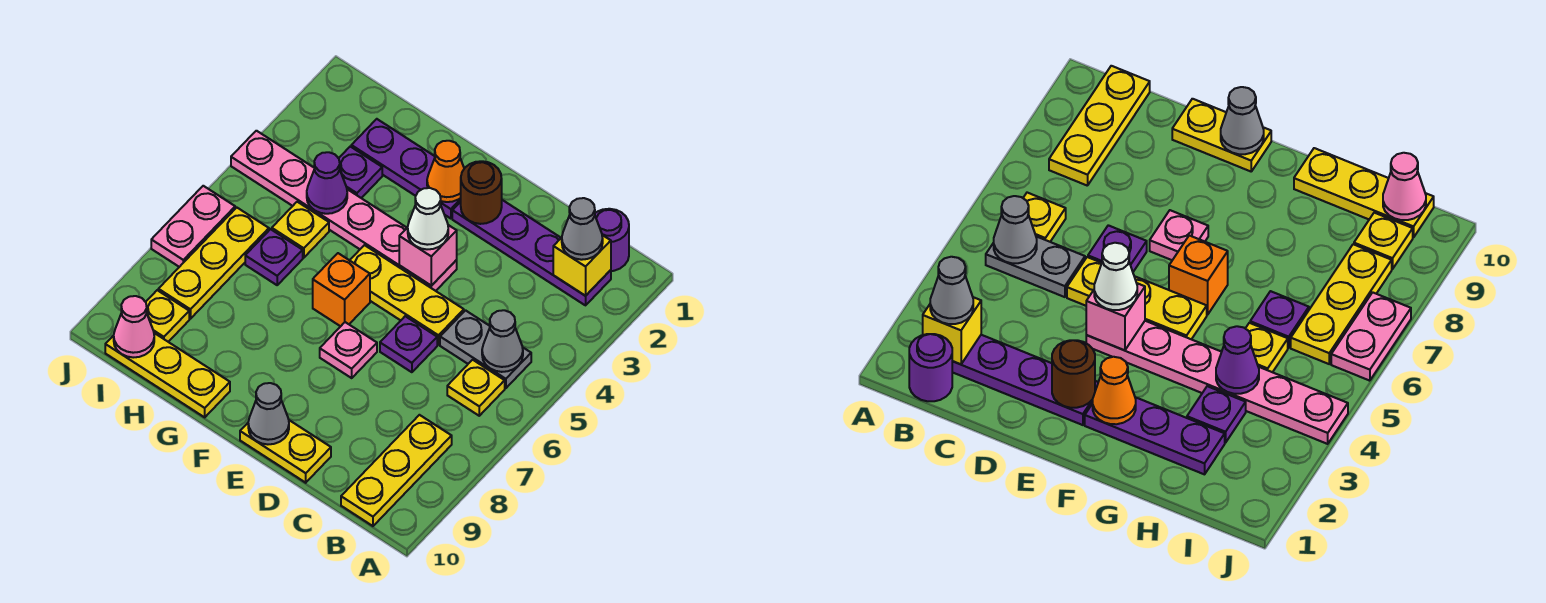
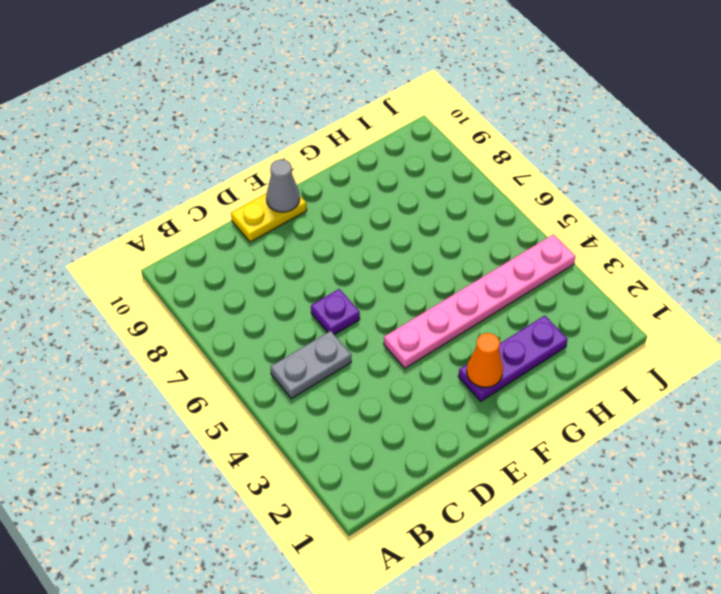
none -> purple round brick B1 level 1
none -> purple plate B2:E2 level 1
none -> yellow plate B6 level 1

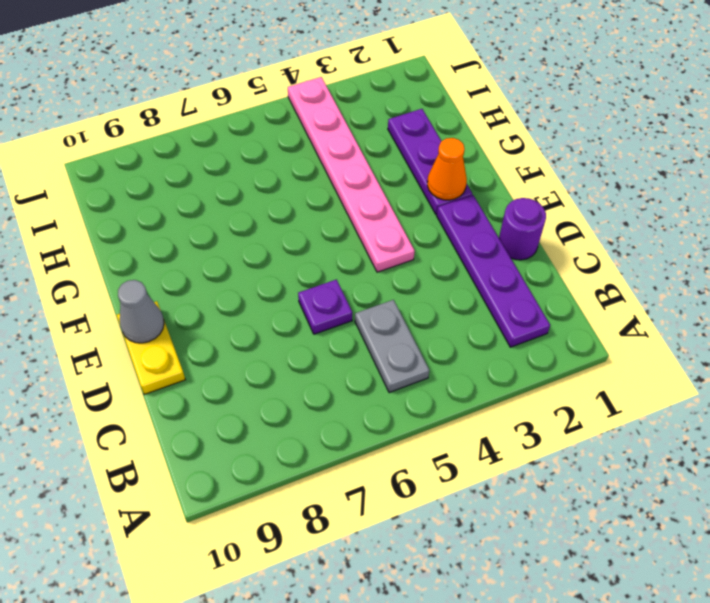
purple round brick D1 level 1 -> purple round brick B1 level 1
none -> yellow plate B6 level 1
none -> yellow plate B8:B10 level 1
none -> yellow plate D5:F5 level 1

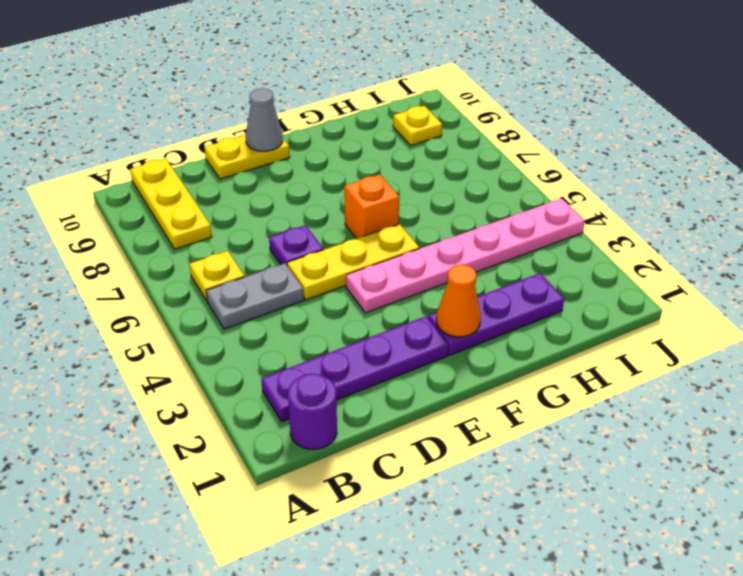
none -> pink plate E7 level 1
none -> yellow plate G10:I10 level 1
none -> purple plate H3 level 1

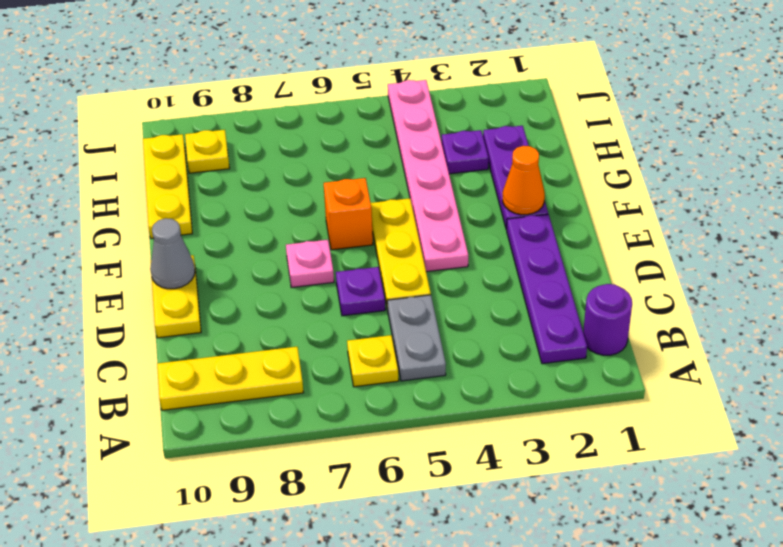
none -> yellow plate H5 level 1
none -> purple plate H6 level 1
none -> yellow plate I6:I8 level 1

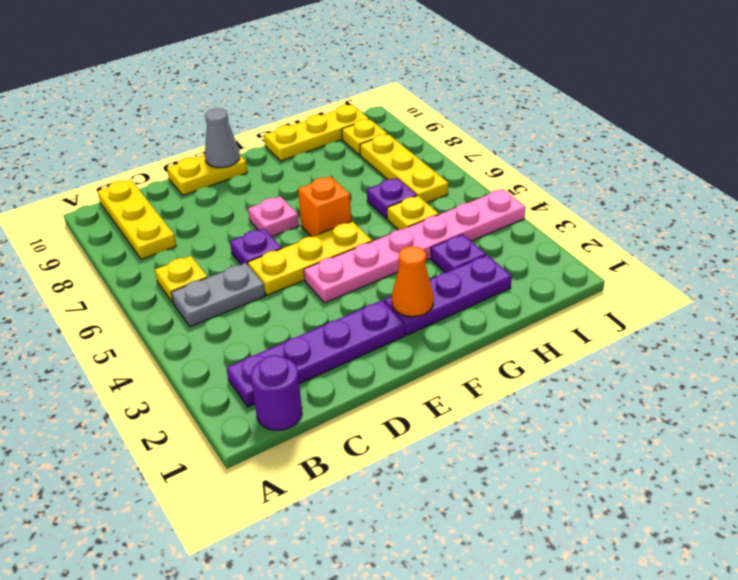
none -> pink plate J6:J7 level 1
none -> yellow brick B2 level 2
none -> grey cone B5 level 2

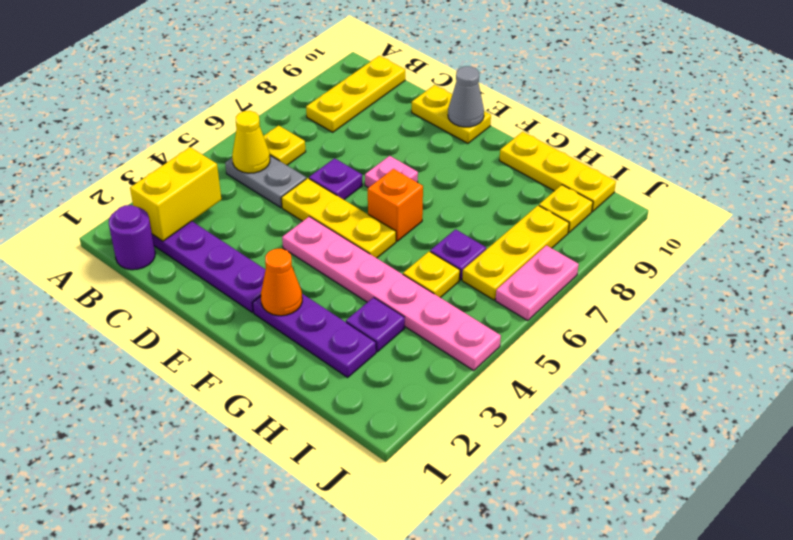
yellow brick B2:B3 level 2 -> yellow brick B2 level 2
yellow cone B5 level 2 -> grey cone B5 level 2
none -> brown round brick E2 level 2
none -> pink brick E4 level 2
none -> purple cone H4 level 2

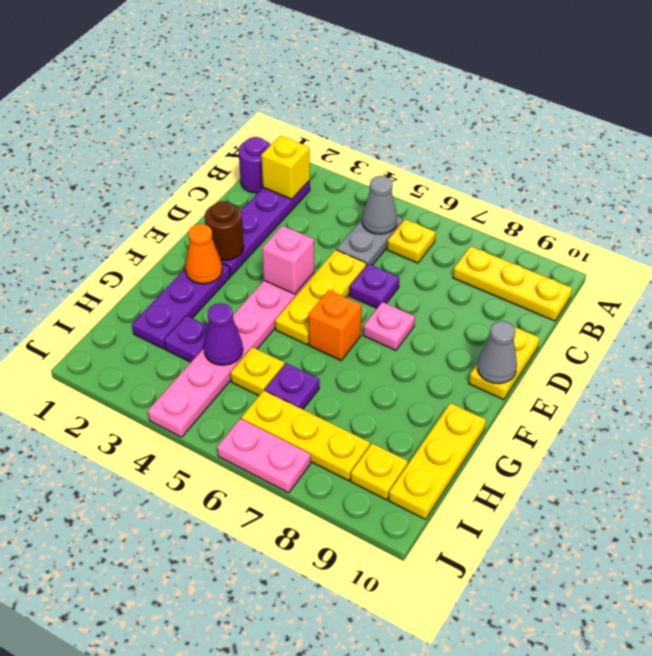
none -> pink cone I10 level 2
none -> grey cone B2 level 3
none -> white cone E4 level 3

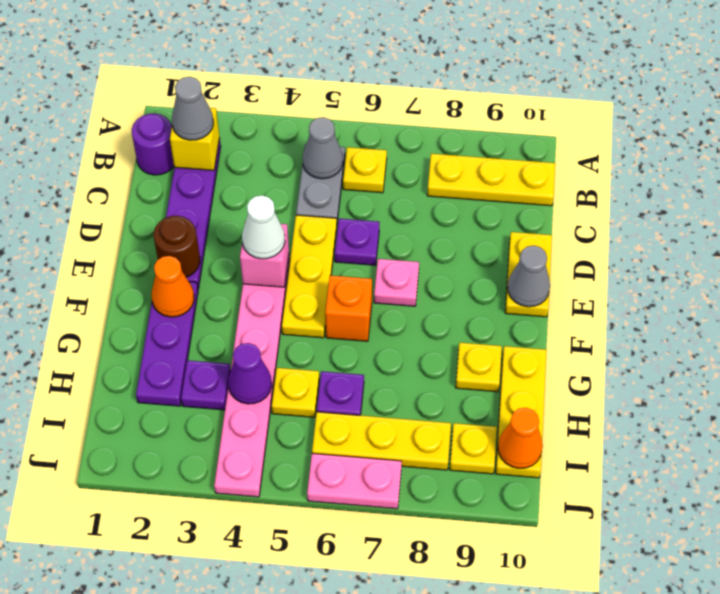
yellow plate G9 level 1 -> none
orange cone I10 level 2 -> pink cone I10 level 2

